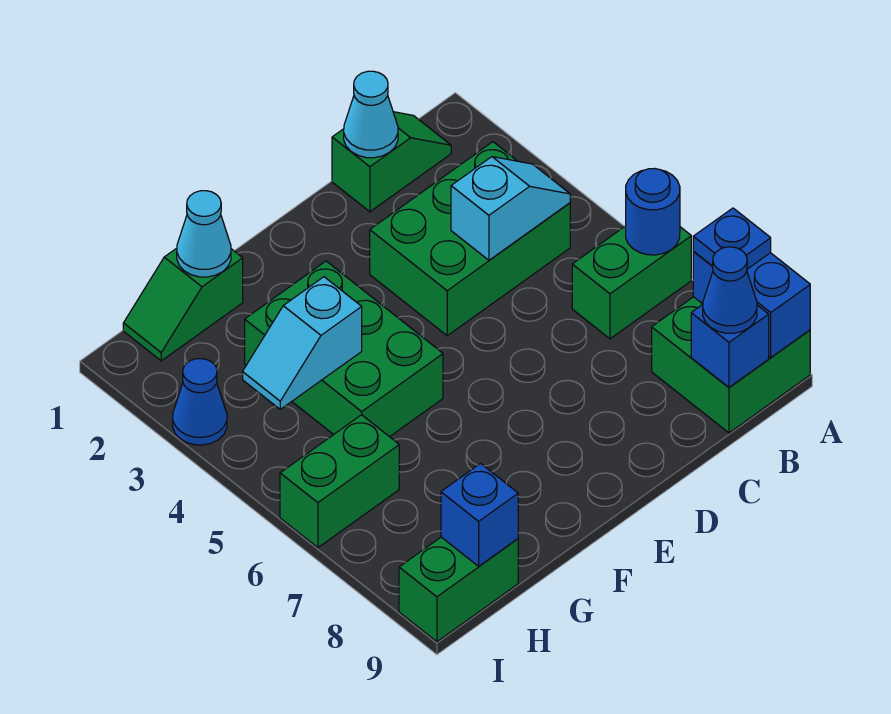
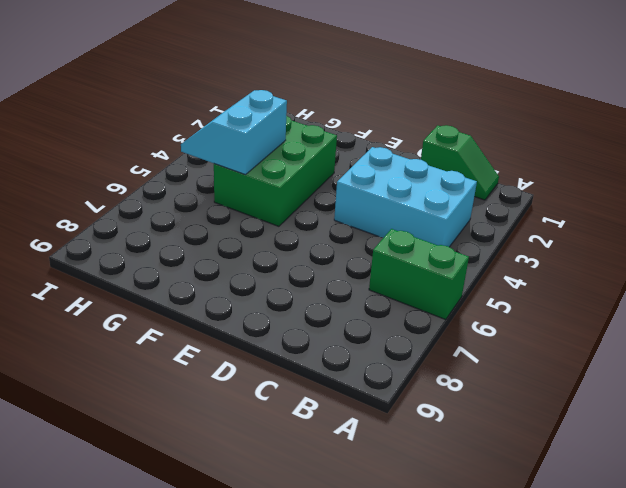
cyan brick B3:D4 level 1 -> green brick B3:D4 level 1
cyan slope G4:H5 level 2 top G -> cyan slope G4:H4 level 2 top G
none -> green brick A8:B9 level 1
none -> green slope G1:H1 level 1 top G
none -> green brick H6:I6 level 1

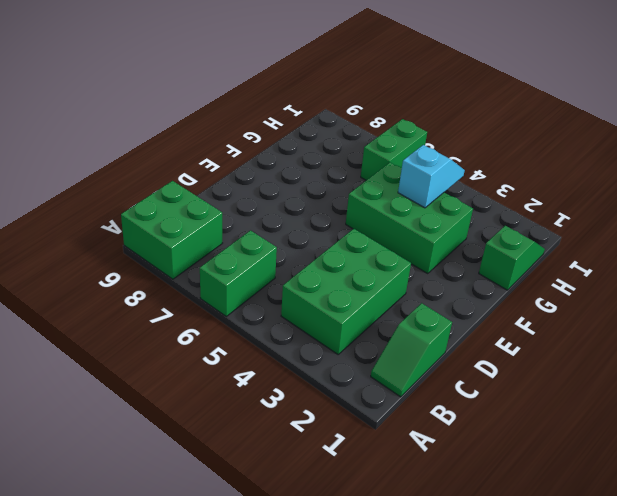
none -> green brick H9:I9 level 1
none -> blue cone I3 level 1
none -> blue round brick A6 level 2

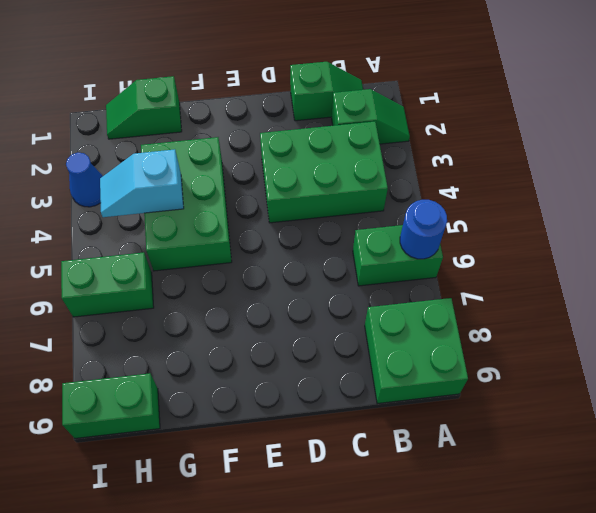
green slope A2:B2 level 1 top B -> none
none -> blue brick A8:A9 level 2
none -> cyan slope B4:C4 level 2 top C
none -> blue brick B9 level 2

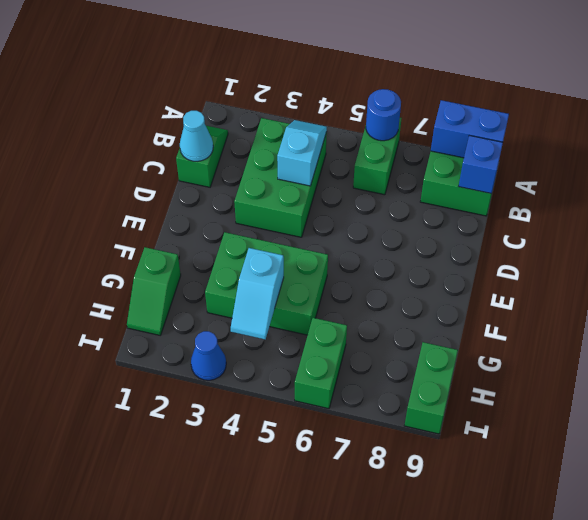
none -> cyan cone G1 level 2
none -> blue brick H9 level 2
none -> blue plate A8 level 3

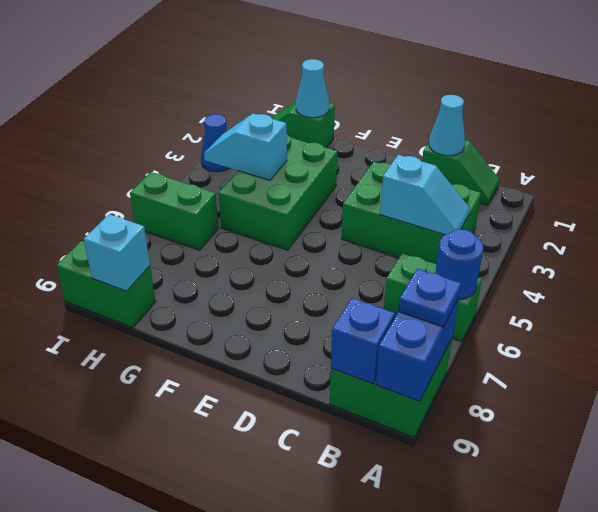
cyan brick H9 level 2 -> blue brick H9 level 2
none -> blue cone B9 level 3

